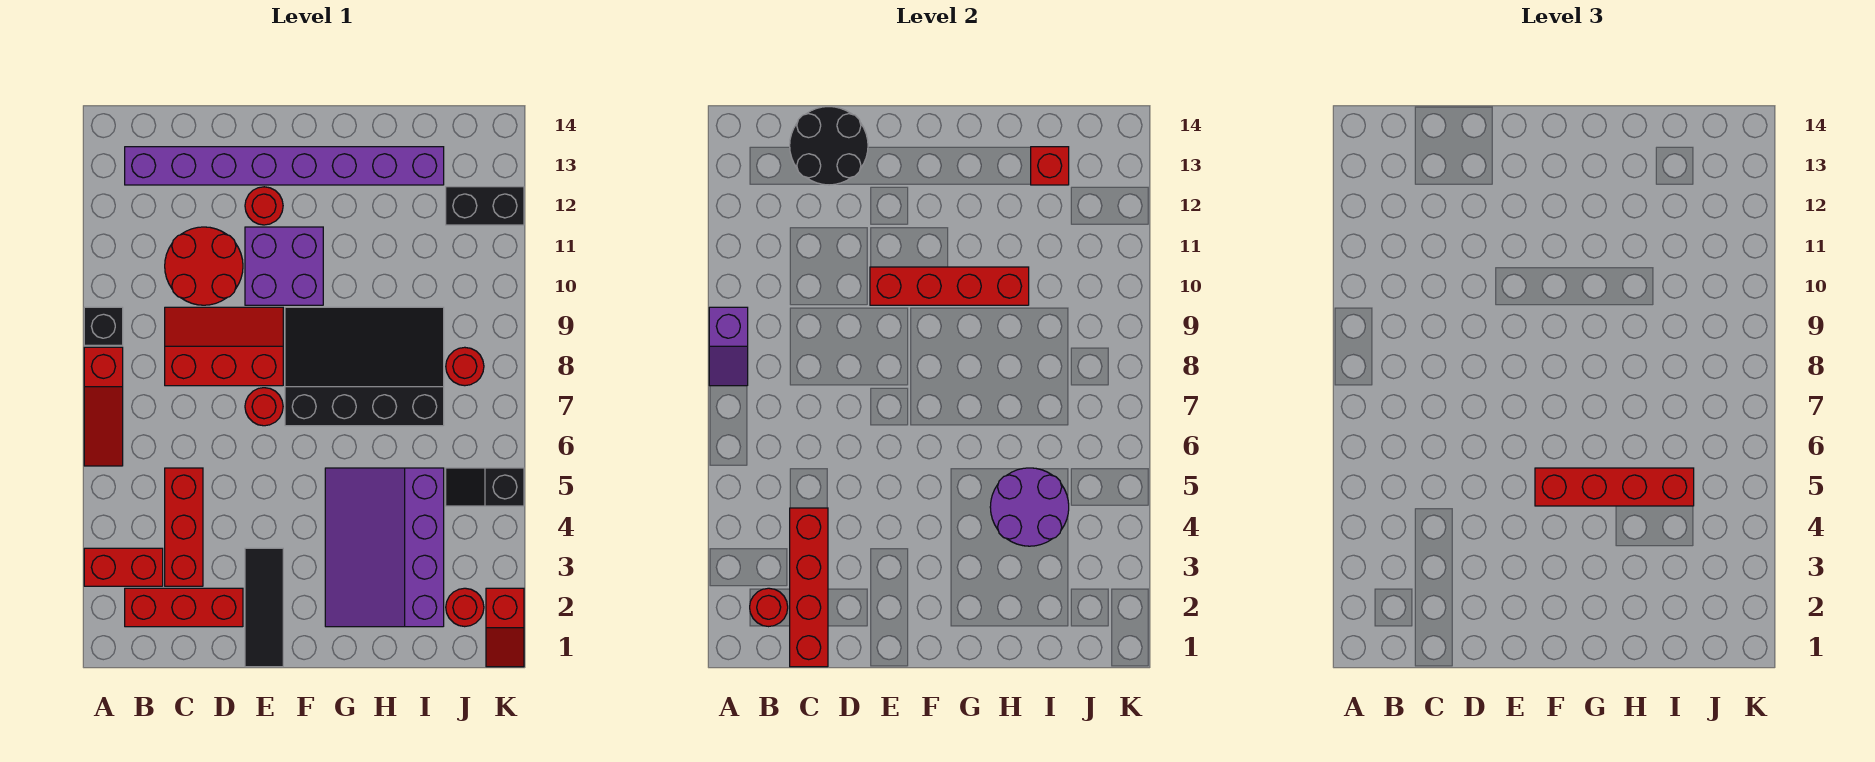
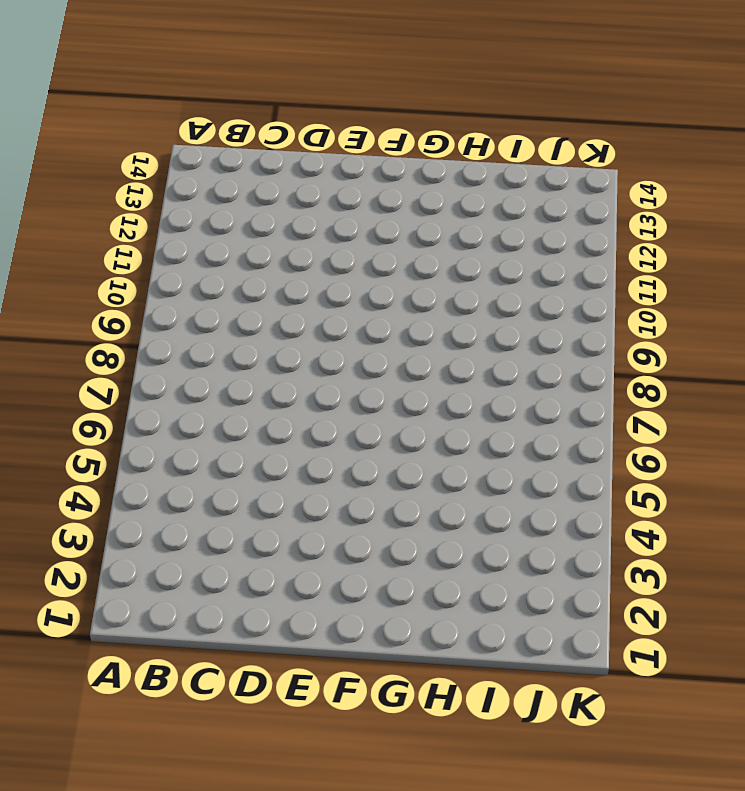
none -> red brick A3:B3 level 1
none -> red slope A6:A8 level 1 top 8
none -> black brick A9 level 1

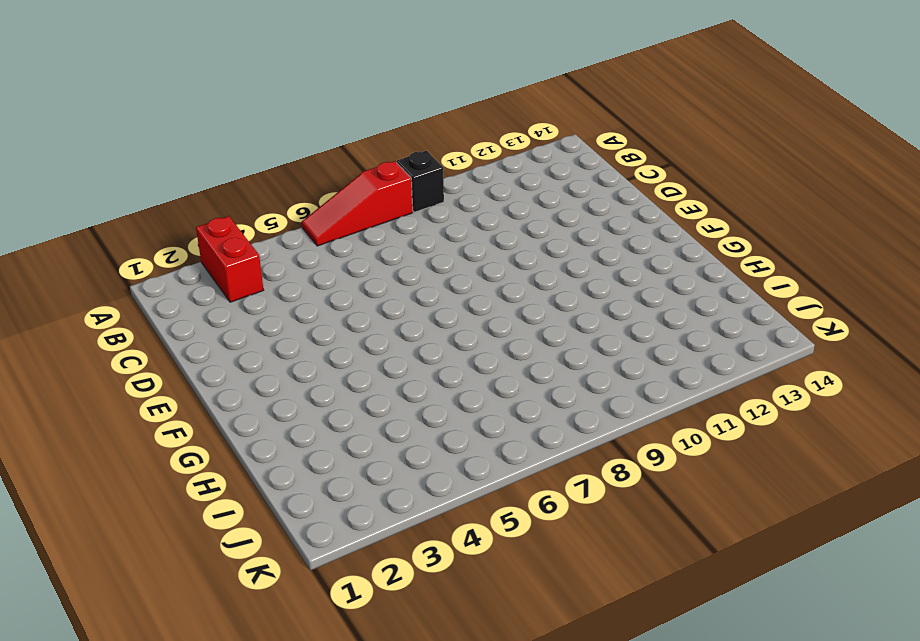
none -> red brick B2:D2 level 1
none -> purple brick B13:I13 level 1
none -> red brick C3:C5 level 1

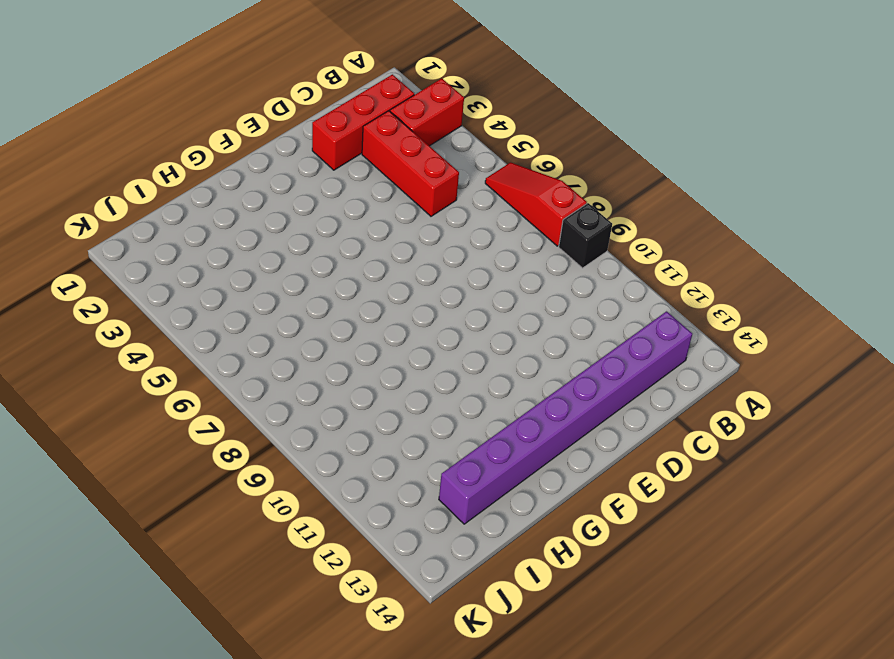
none -> red slope C8:E9 level 1 top 8
none -> red round brick C10:D11 level 1
none -> black tile E1:E3 level 1

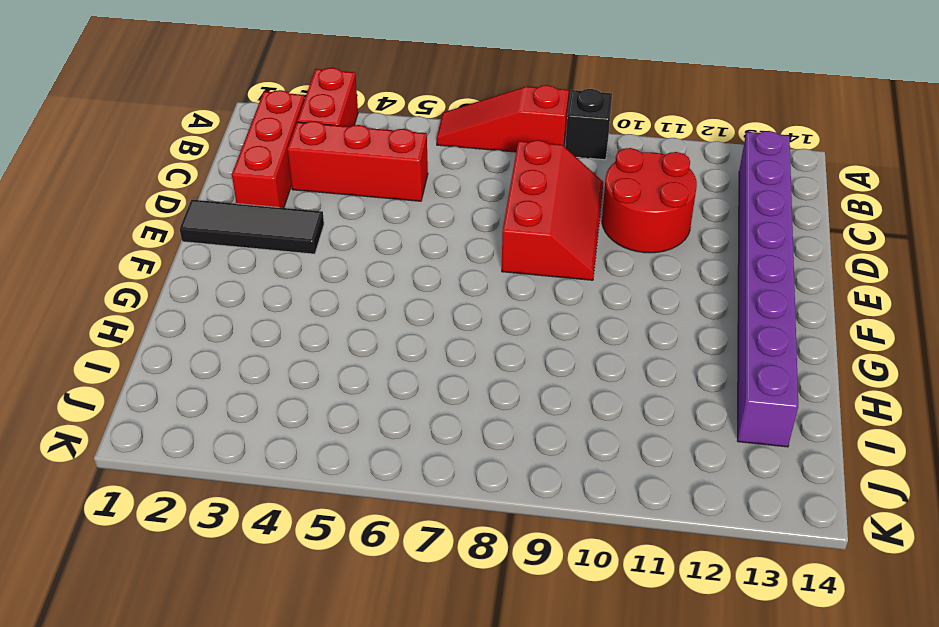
none -> red round brick E7 level 1
none -> purple brick E10:F11 level 1
none -> red round brick E12 level 1

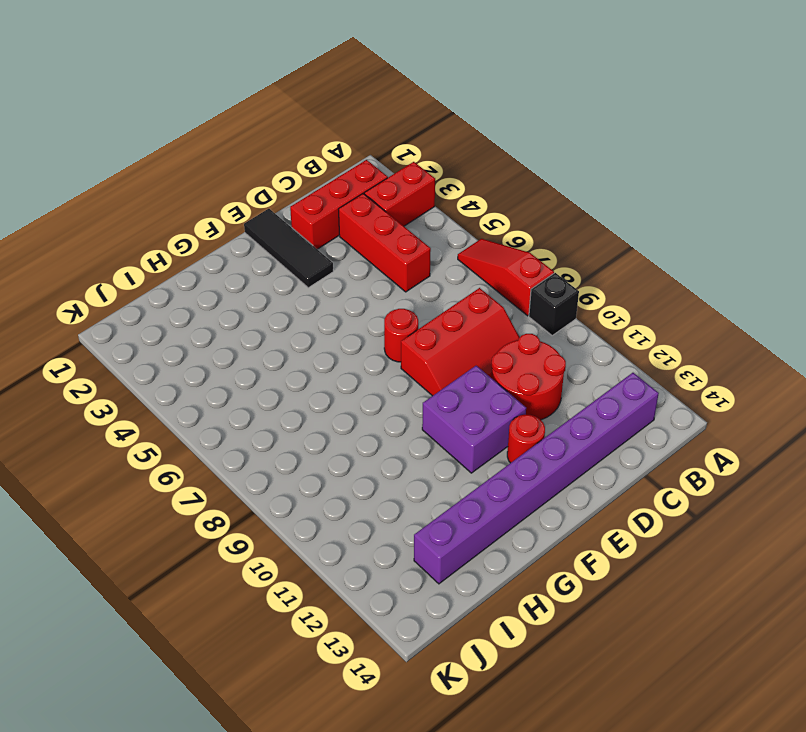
none -> black slope F7:I9 level 1 top 7
none -> purple slope G2:I5 level 1 top I
none -> red round brick J2 level 1

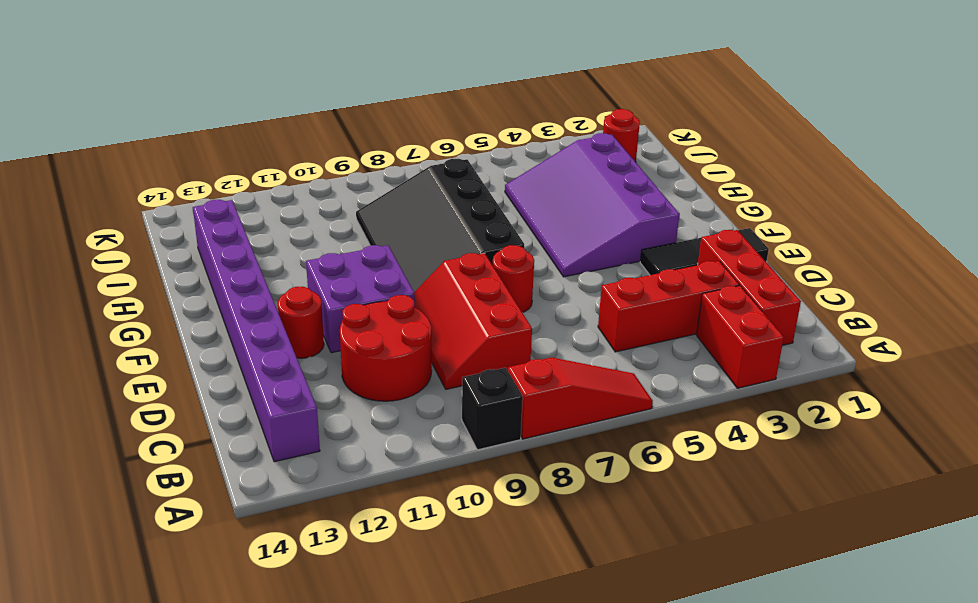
purple slope F3:I5 level 1 top 3 -> purple slope G2:I5 level 1 top I
none -> black slope J5:K5 level 1 top K
none -> red round brick J8 level 1
none -> black brick J12:K12 level 1

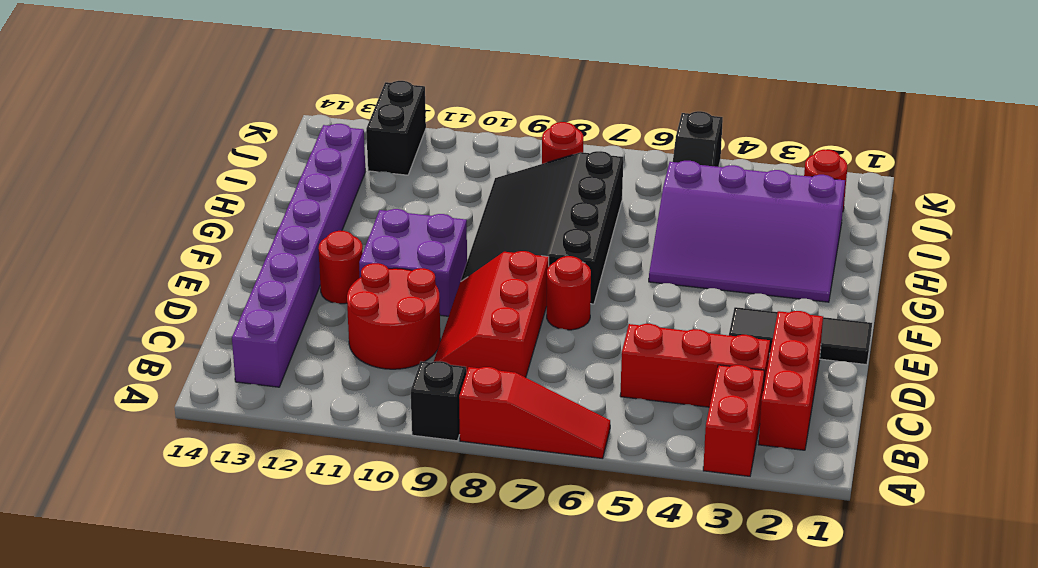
none -> red slope K1:K2 level 1 top 2
none -> purple slope A8:A9 level 2 top 9
none -> red round brick B2 level 2

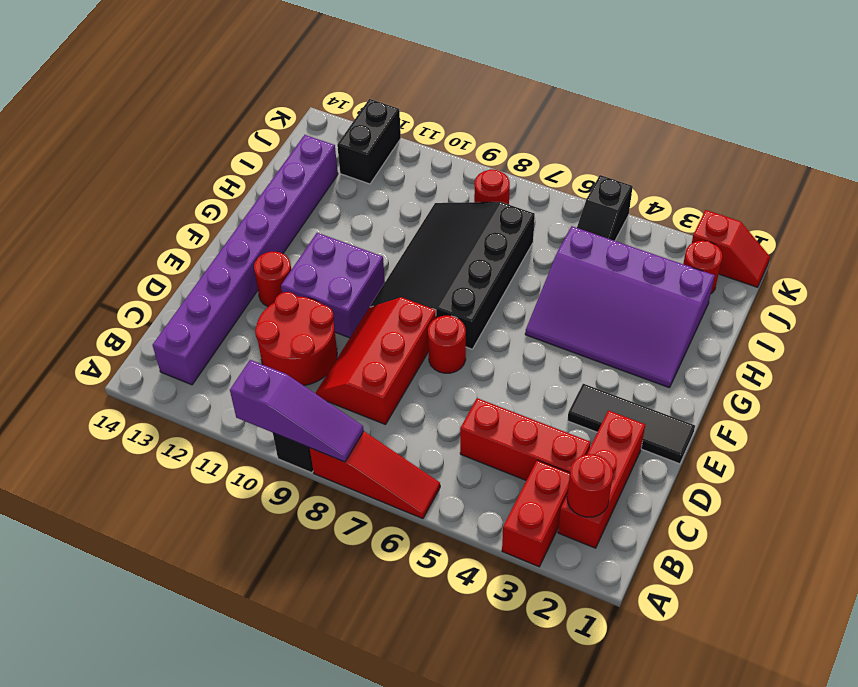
purple slope A8:A10 level 2 top 10 -> purple slope A8:A9 level 2 top 9
none -> red brick C1:C4 level 2
none -> black round brick C13:D14 level 2
none -> red brick E10:H10 level 2

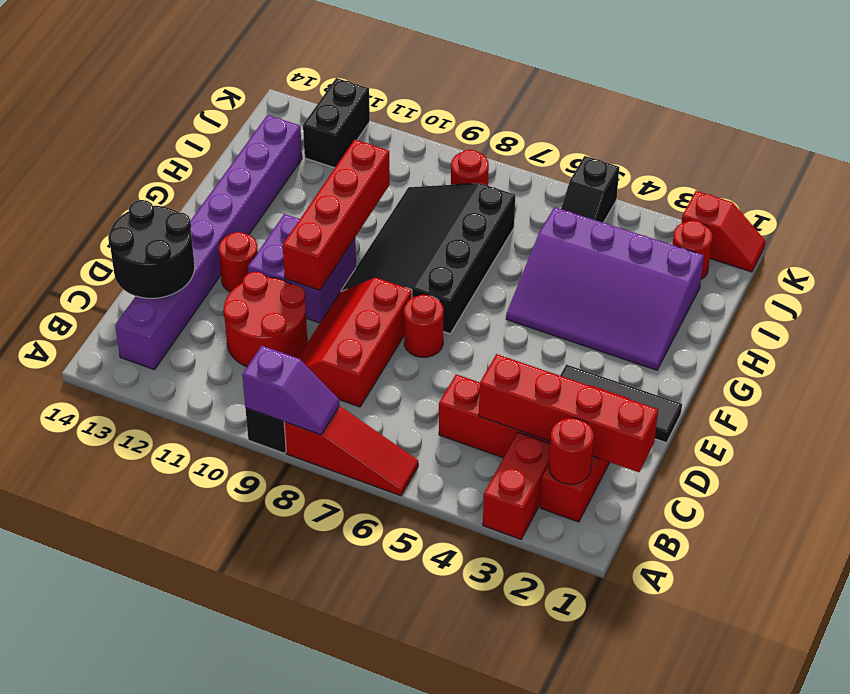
none -> purple round brick H4:I5 level 2
none -> red brick I13 level 2
none -> red brick F5:I5 level 3

